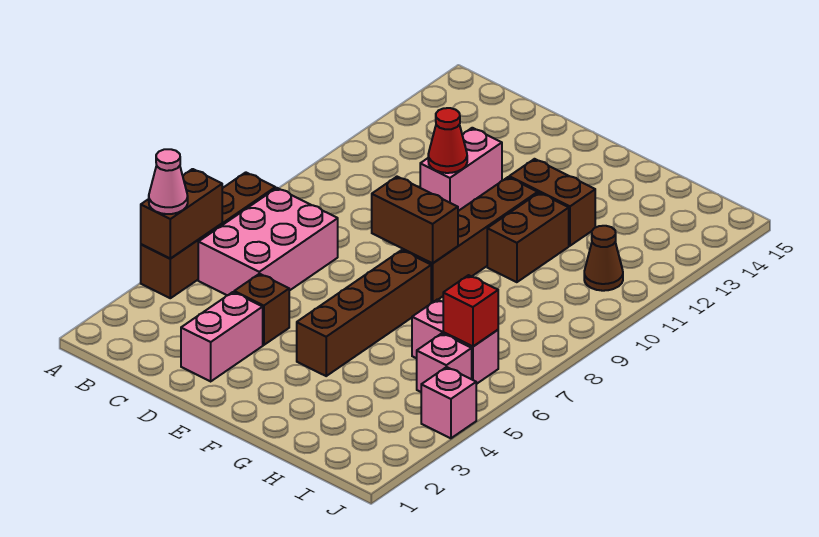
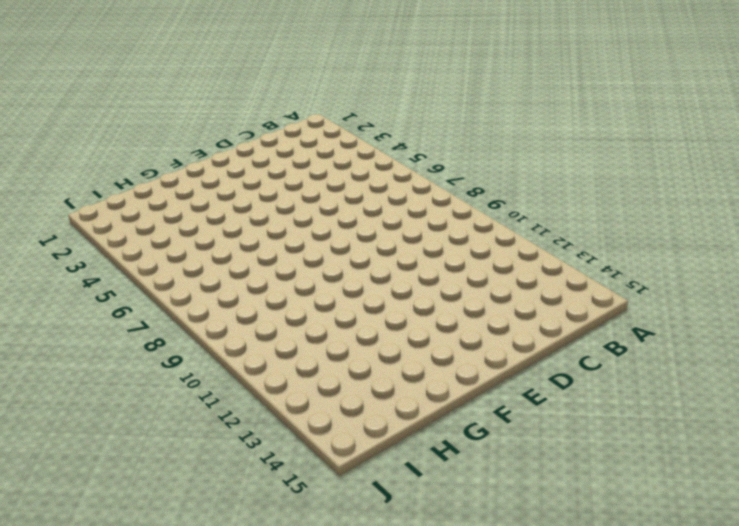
none -> brown brick A4:A7 level 1
none -> pink brick B5:C7 level 1
none -> pink brick D2:D3 level 1

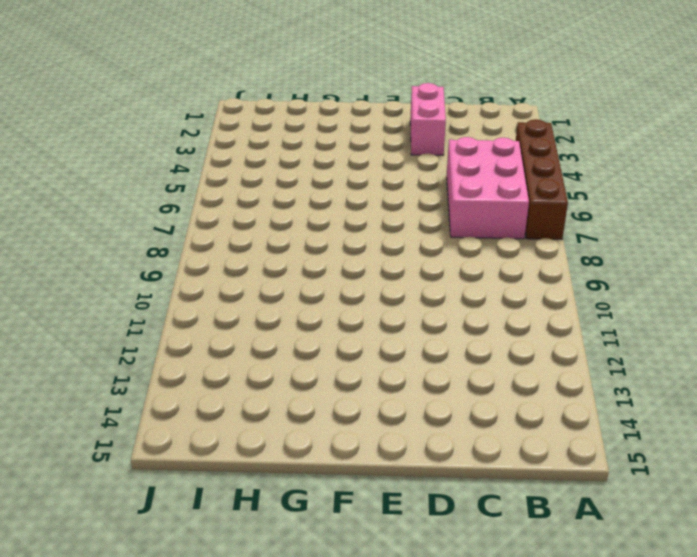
none -> brown brick D4 level 1
none -> pink brick D11:D12 level 1
none -> brown brick F4:F7 level 1

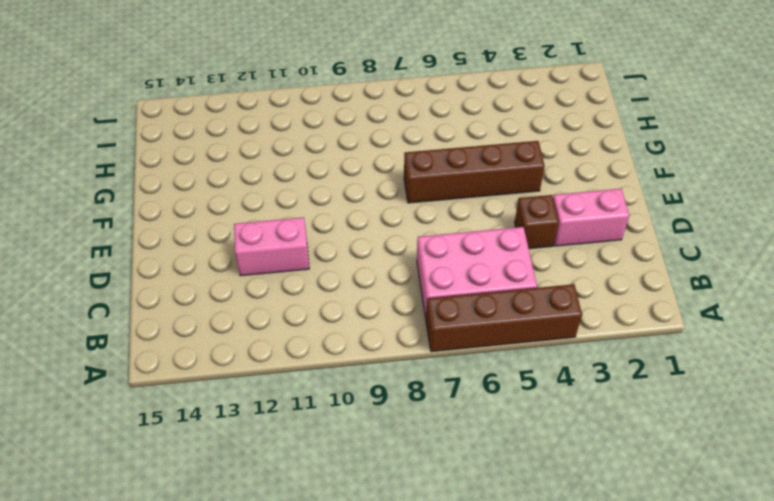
none -> brown brick F8:F11 level 1
none -> brown brick F12:G12 level 1
none -> brown brick G10:G11 level 1

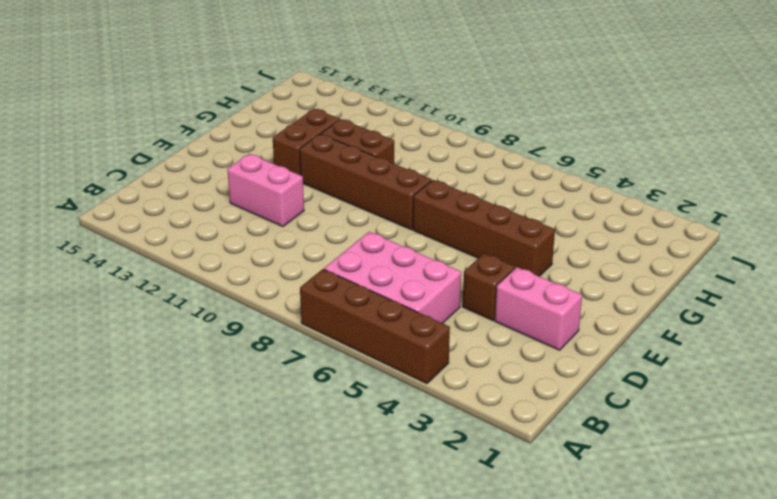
none -> pink brick H6:I6 level 1
none -> pink brick I5 level 1
none -> brown cone I11 level 1

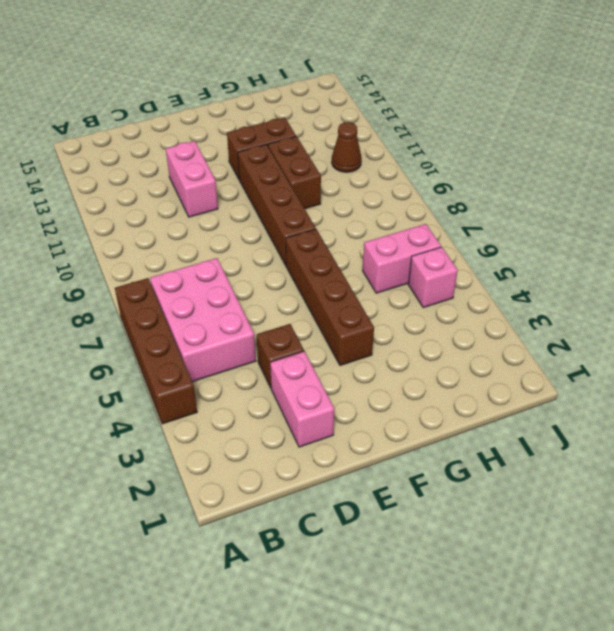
none -> pink brick J4 level 1
none -> brown brick A4:A5 level 2
none -> red cone D11 level 2

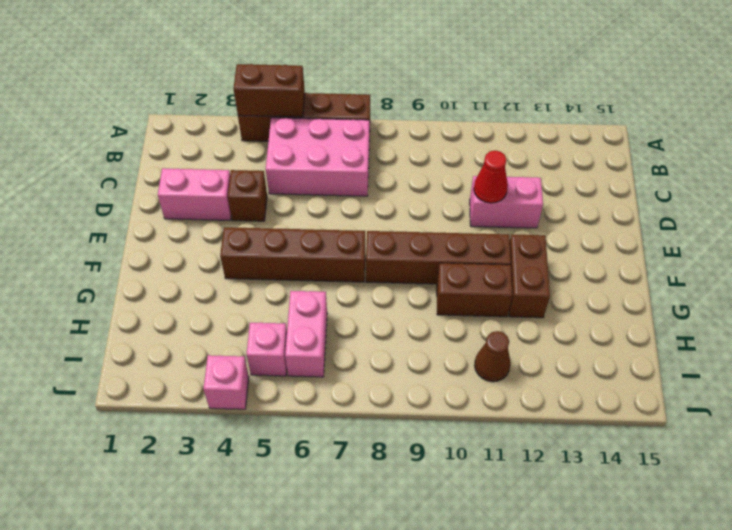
none -> brown brick E8:F8 level 2
none -> red brick I6 level 2
none -> pink cone A4 level 3

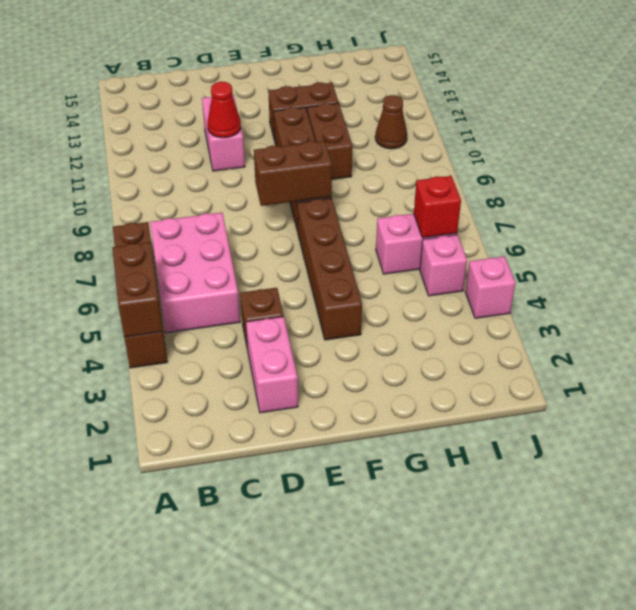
none -> pink cone A4 level 3

